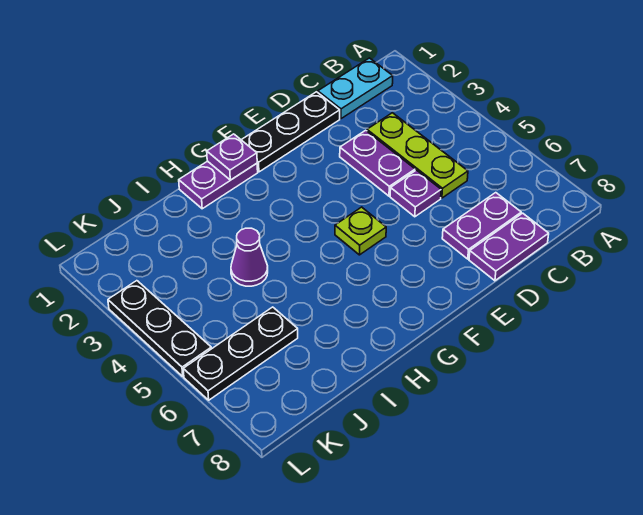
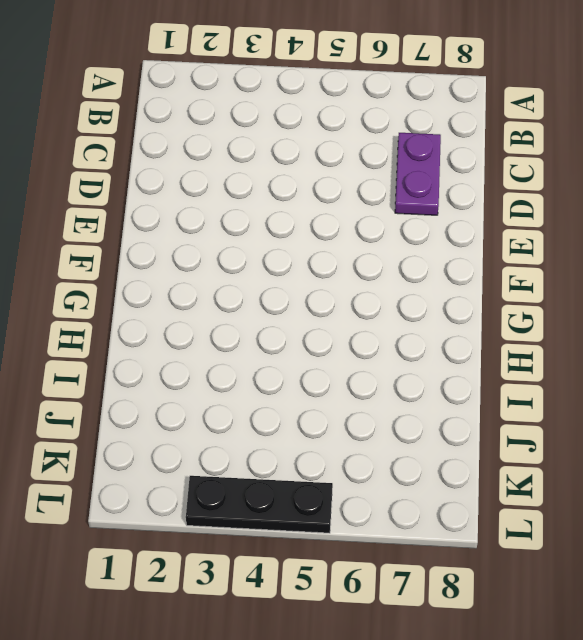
none -> cyan plate B1:C1 level 1
none -> lime plate C3:C5 level 1
none -> purple plate C8:D8 level 1

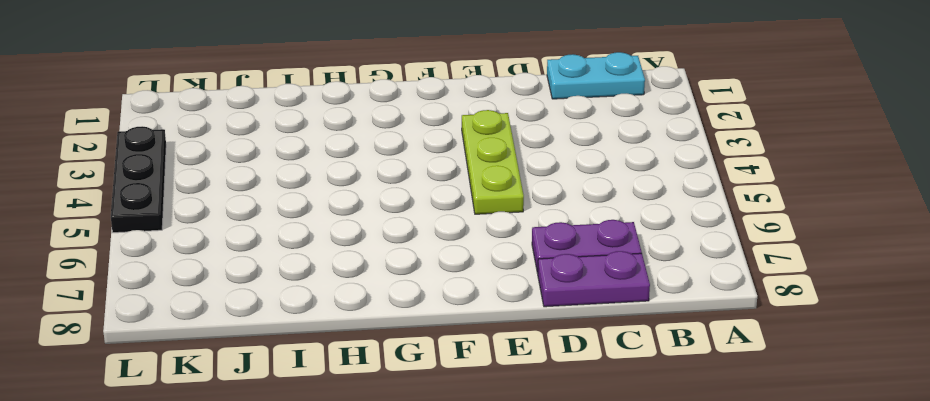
lime plate E3:E5 level 1 -> lime plate C3:C5 level 1
none -> black plate D1:F1 level 1
none -> purple plate D3:D4 level 1
none -> purple plate D5 level 1

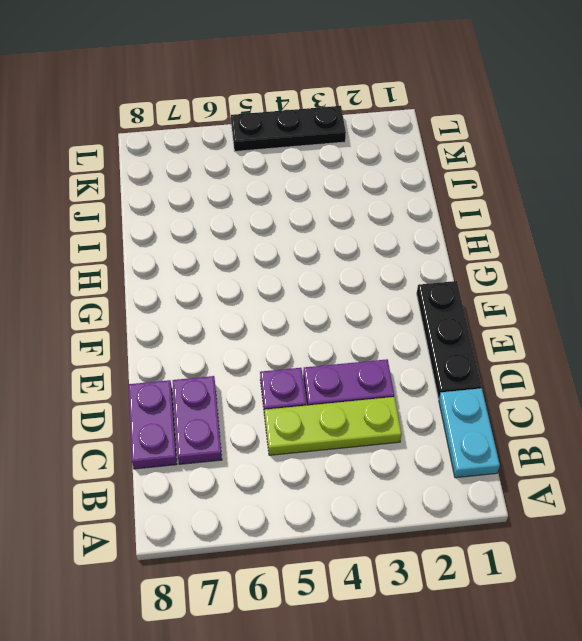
none -> lime plate F5 level 1
none -> purple plate G1:H1 level 1
none -> purple cone I4 level 1

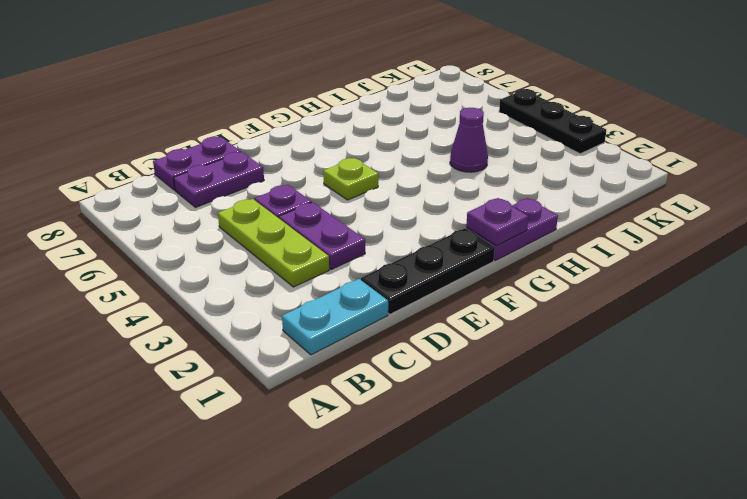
none -> black plate J6:L6 level 1

